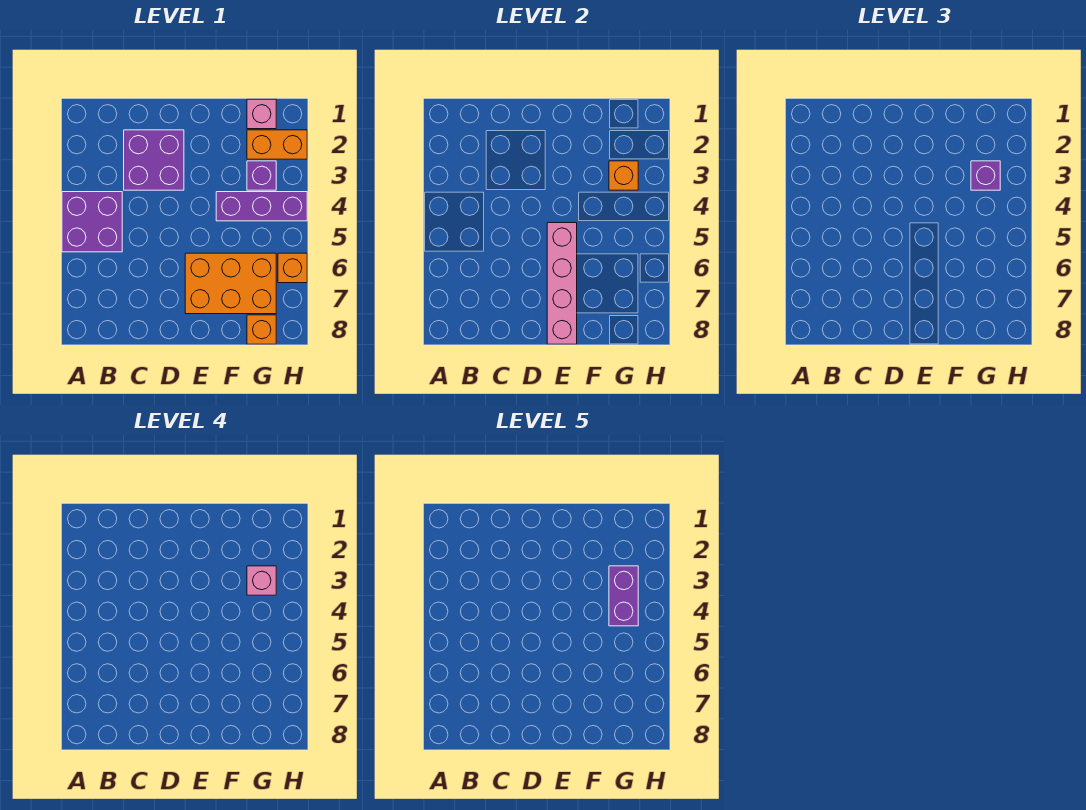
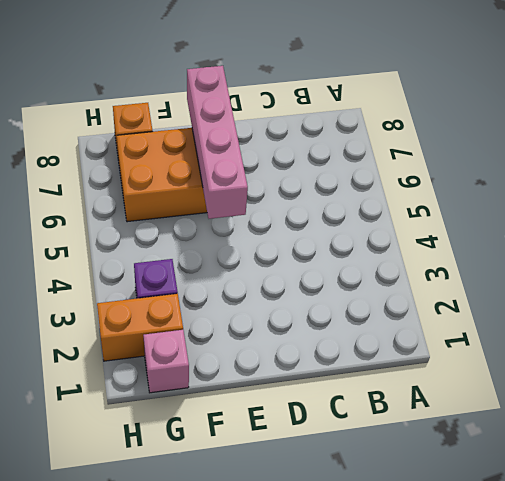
none -> purple brick A4:B5 level 1
none -> purple brick C2:D3 level 1
none -> purple brick F4:H4 level 1

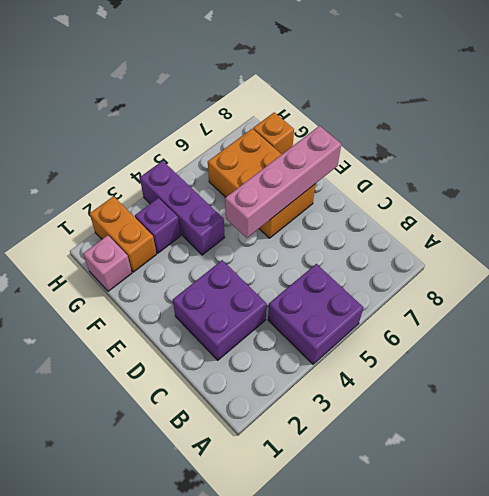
none -> orange brick H6 level 1
none -> orange brick G3 level 2
none -> purple brick G3 level 3

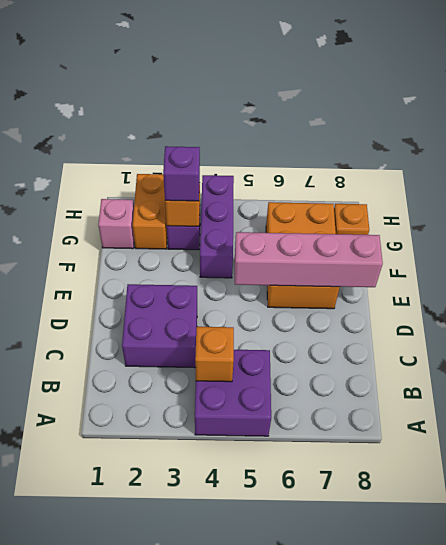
orange brick B4 level 2 -> orange brick H6 level 1
none -> pink brick G3 level 4
none -> purple brick G3:G4 level 5

